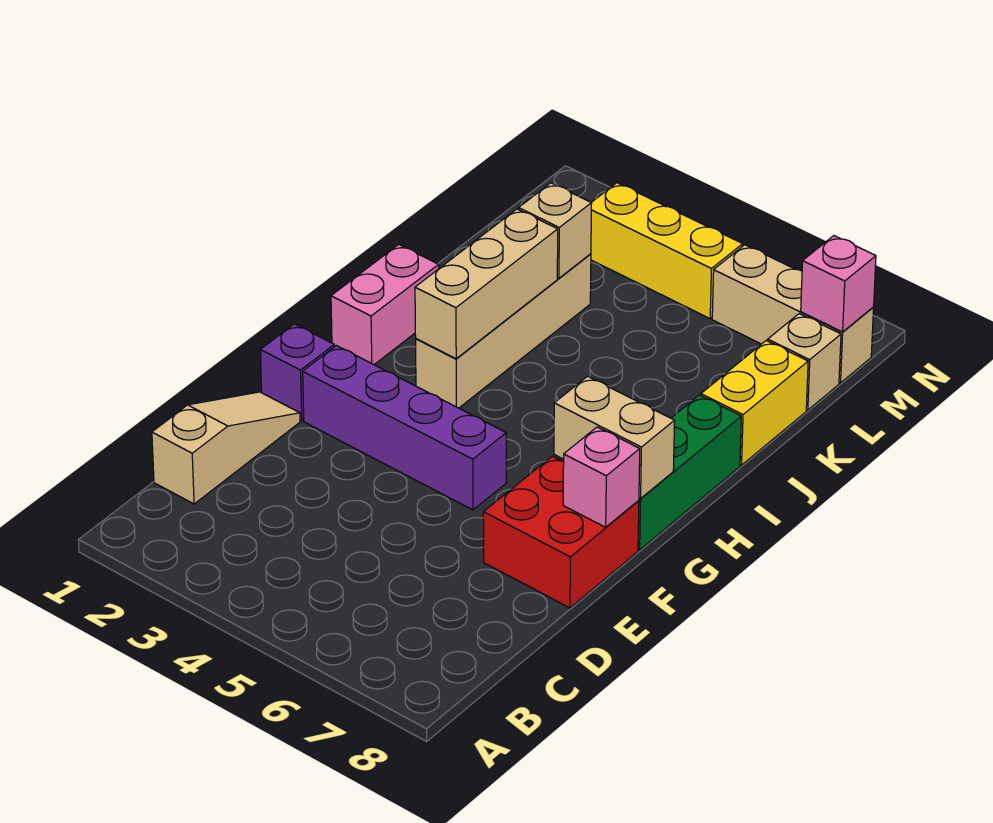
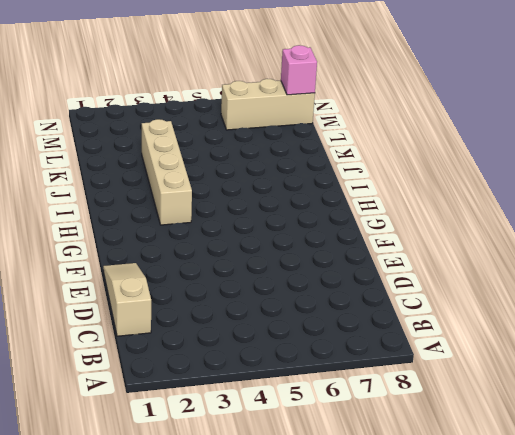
none -> red brick E7:F8 level 1
none -> purple brick F1 level 1
none -> purple brick F2:F5 level 1

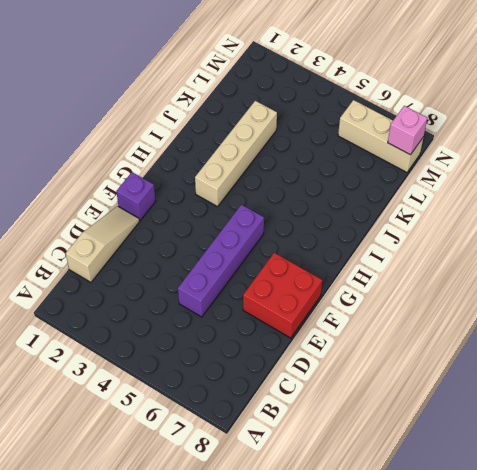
purple brick D5:G5 level 1 -> purple brick F2:F5 level 1
none -> green brick G8:I8 level 1
none -> pink brick H1:I1 level 1
none -> yellow brick J8:K8 level 1

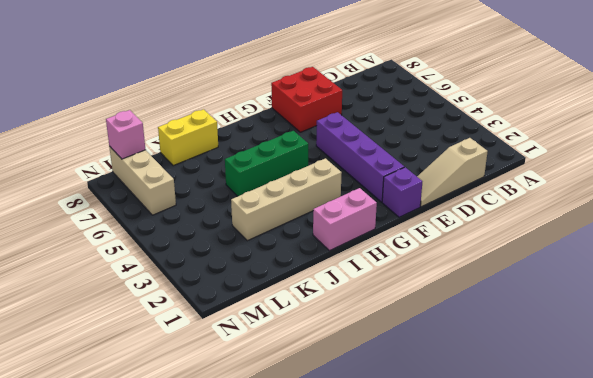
green brick H5:J5 level 1 -> green brick G8:I8 level 1
none -> tan brick L8 level 1
none -> yellow brick M3:M5 level 1
none -> pink brick F8 level 2

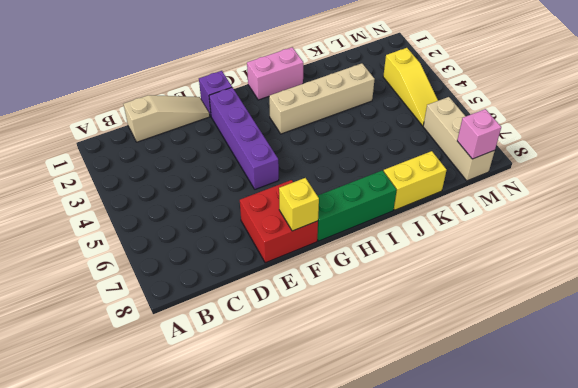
yellow brick F8 level 2 -> pink brick F8 level 2
yellow slope M3:M5 level 1 top 3 -> yellow brick M3:M5 level 1
none -> tan brick L8 level 1
none -> tan brick G7:G8 level 2
none -> tan brick H3:J3 level 2

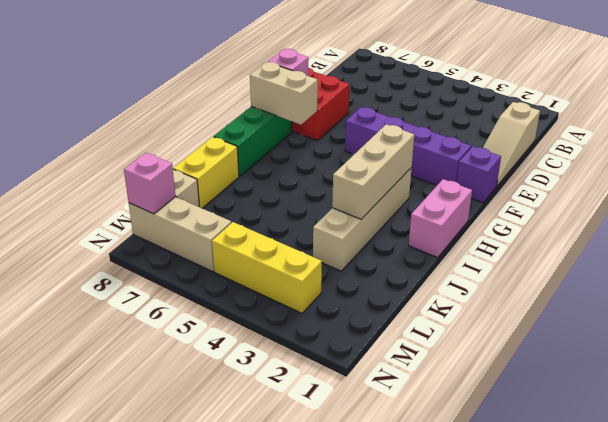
none -> tan brick K3 level 2

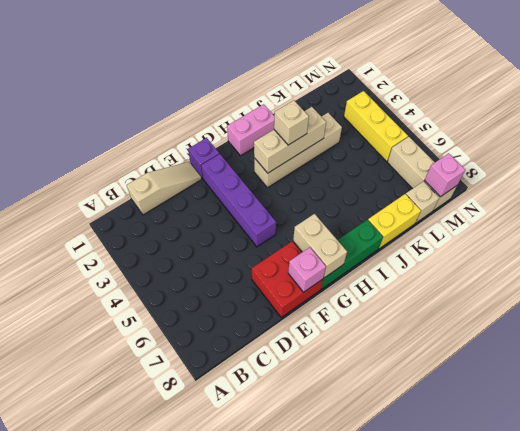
tan brick I3 level 3 -> tan brick K3 level 2

